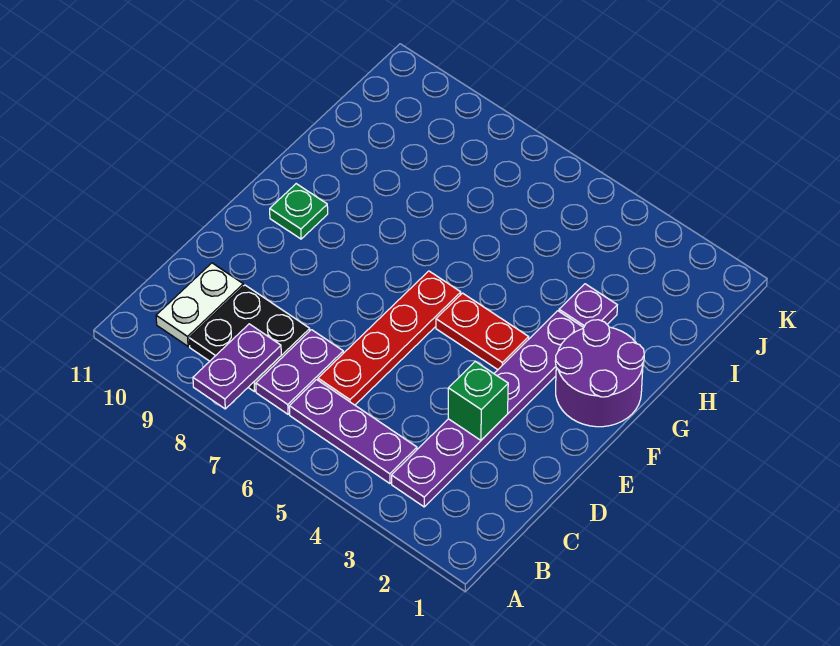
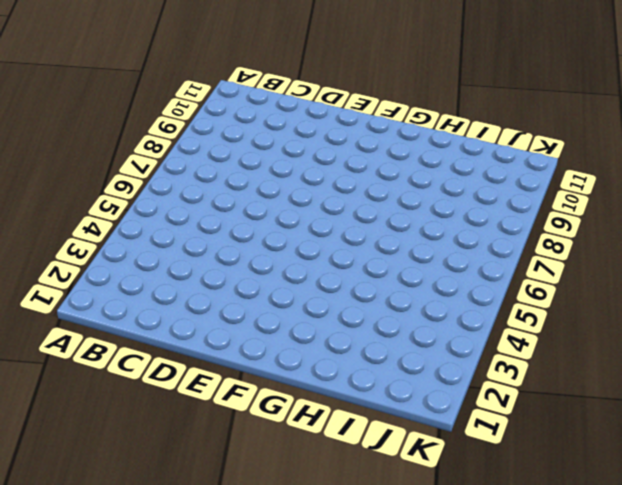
none -> purple plate B3:G3 level 1
none -> purple plate B4:B6 level 1
none -> purple plate B7:C7 level 1

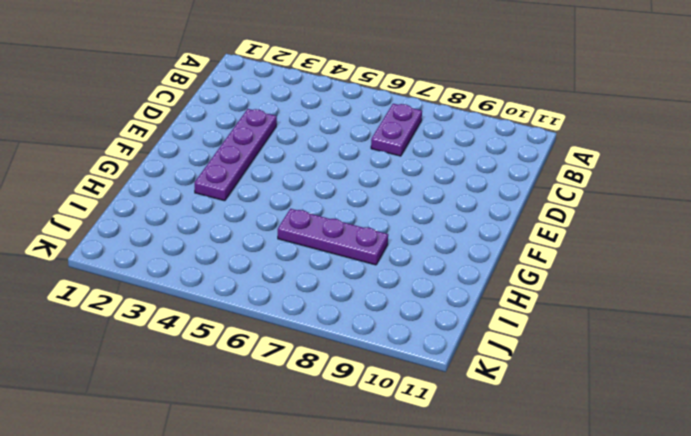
purple plate D3:G3 level 1 -> purple plate B3:G3 level 1
purple plate H6:H8 level 1 -> purple plate B4:B6 level 1
none -> black plate B8:C9 level 1
none -> white plate B10:C10 level 1
none -> red plate C6:F6 level 1

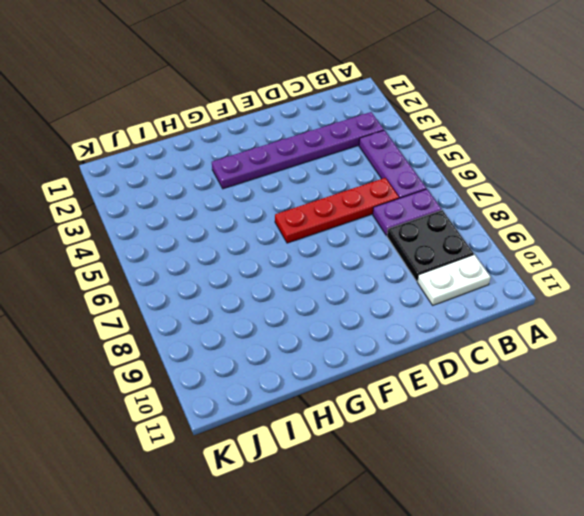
none -> purple round brick F1:G2 level 1
none -> red plate F4:F5 level 1
none -> green plate F10 level 1

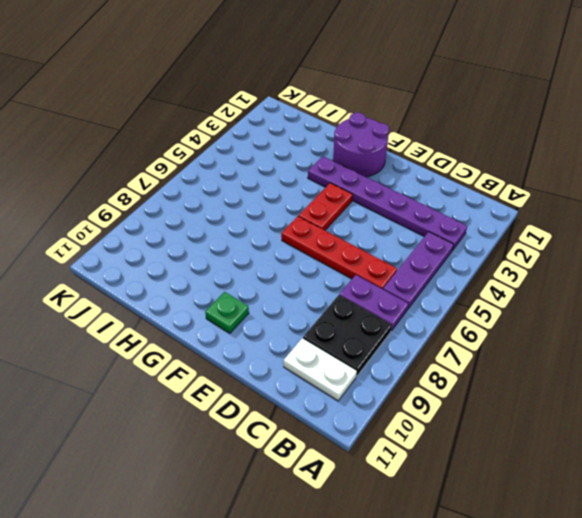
none -> purple plate H3 level 1
none -> purple plate A8:B8 level 2
none -> green brick D3 level 2

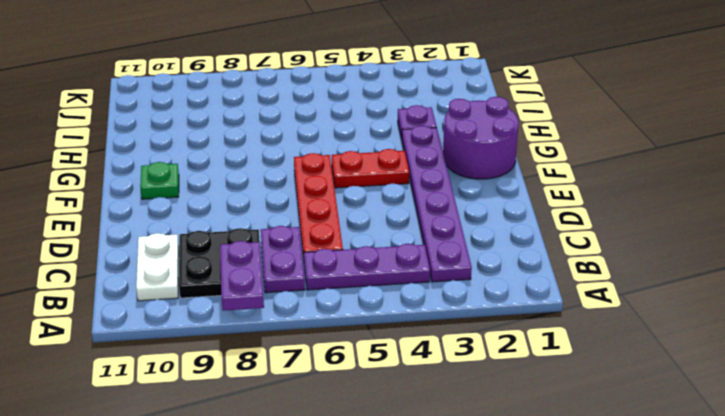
none -> green brick D3 level 2

